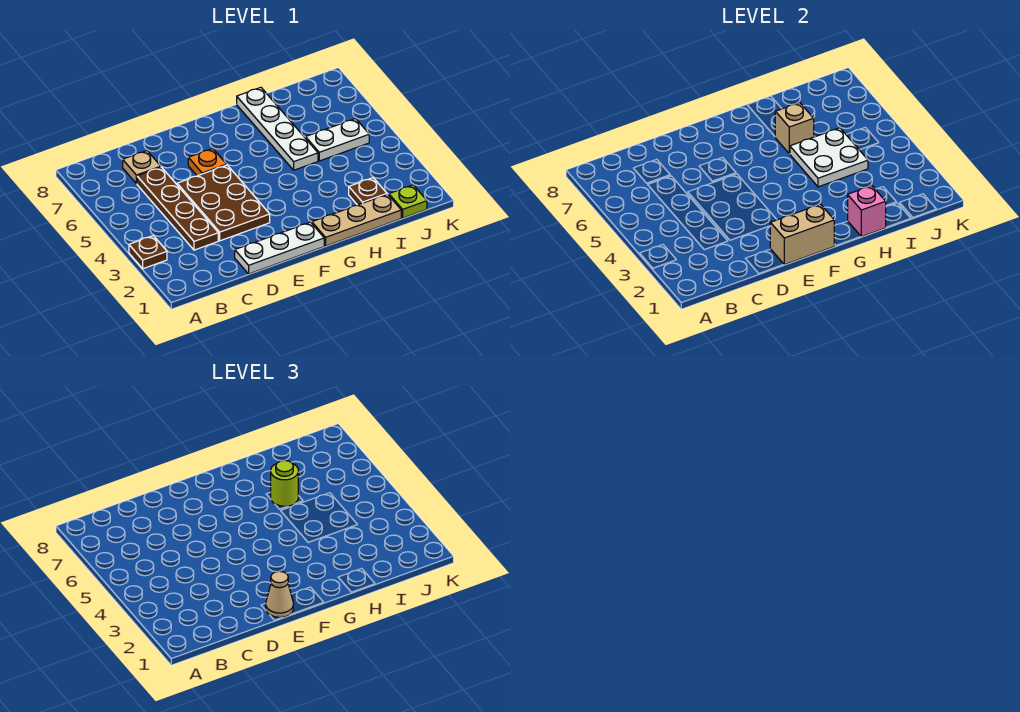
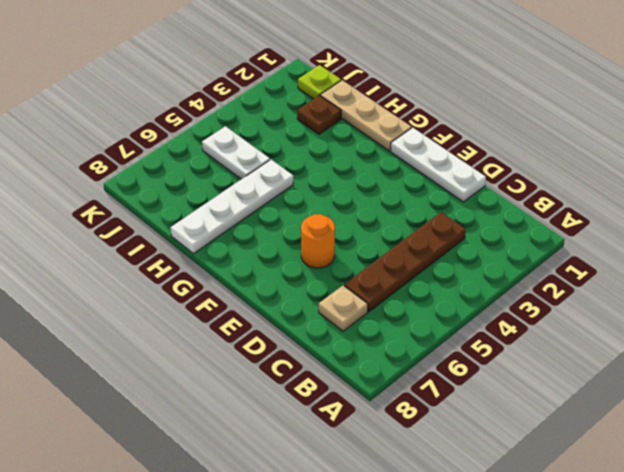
orange round brick E6 level 1 -> orange plate E6 level 1
none -> brown plate A3 level 1
none -> brown plate D3:E5 level 1
none -> tan brick E1:F1 level 2

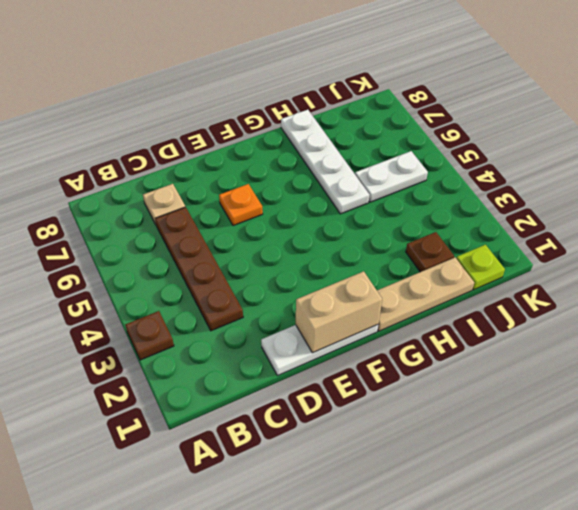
none -> brown plate D3:E5 level 1
none -> pink brick H1 level 2
none -> white plate H4:I5 level 2

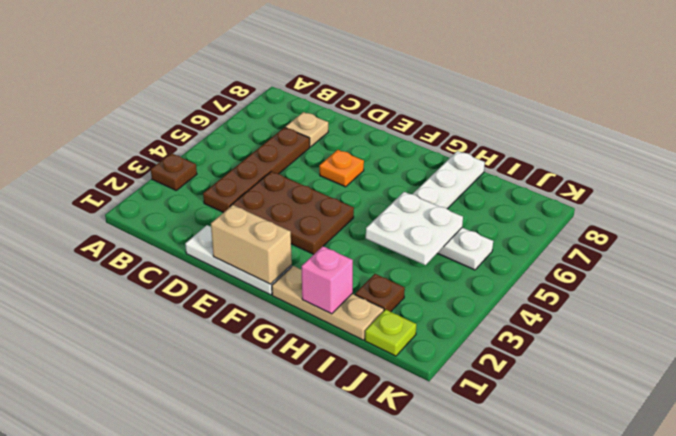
brown plate D3:F4 level 1 -> brown plate D3:E5 level 1
none -> tan brick H6 level 2
none -> tan cone E1 level 3
none -> lime round brick H6 level 3

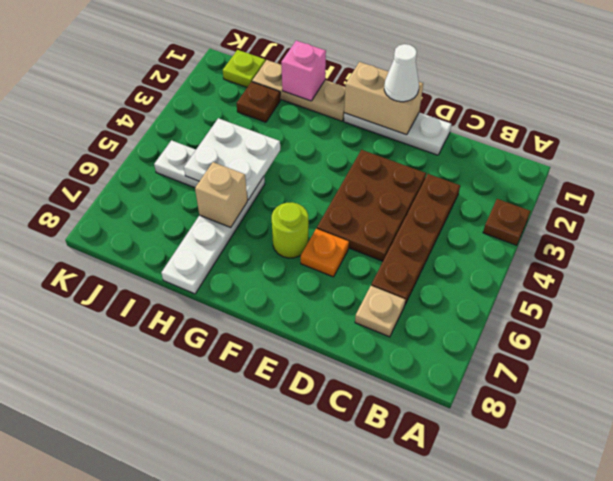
white cone E1 level 3 -> tan cone E1 level 3
lime round brick F6 level 1 -> lime round brick H6 level 3

